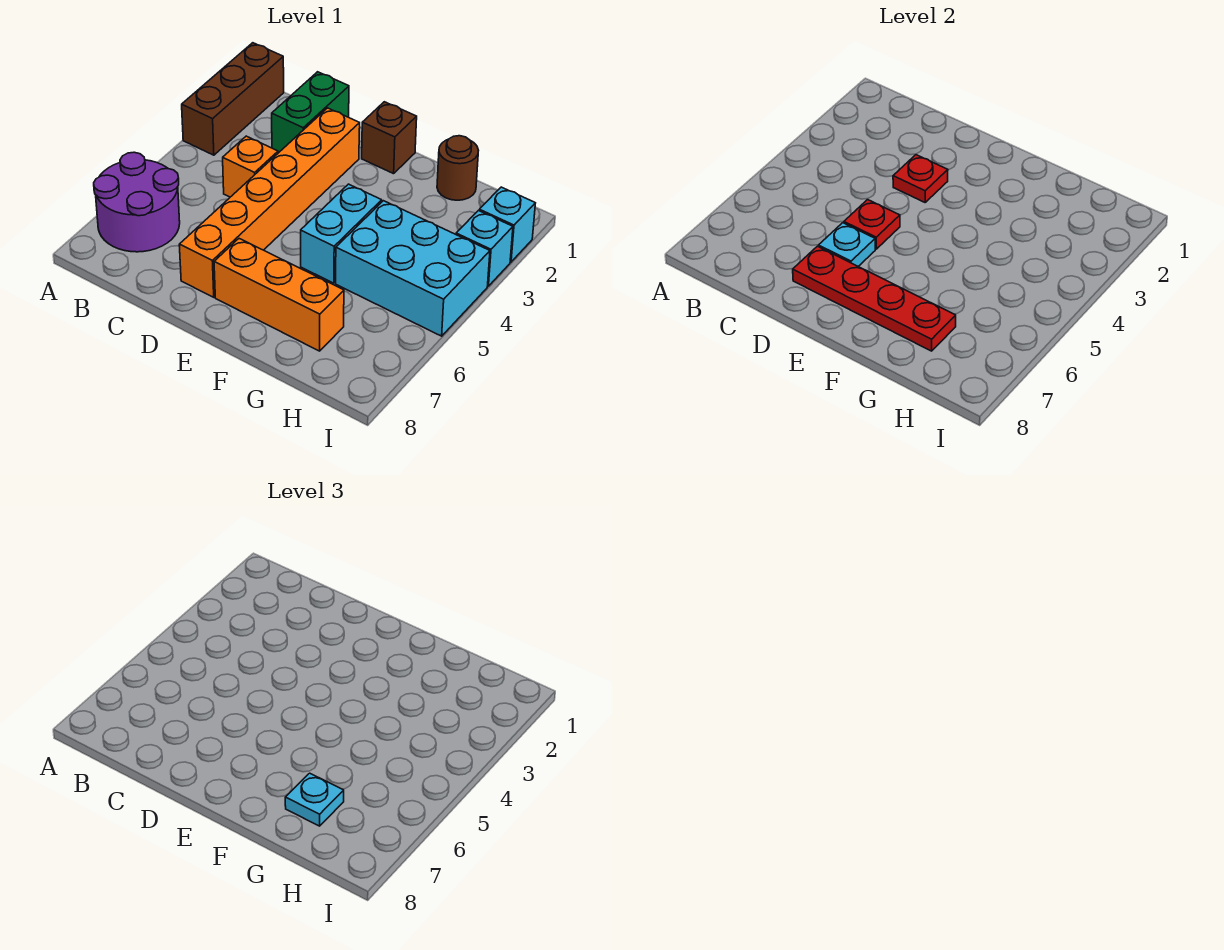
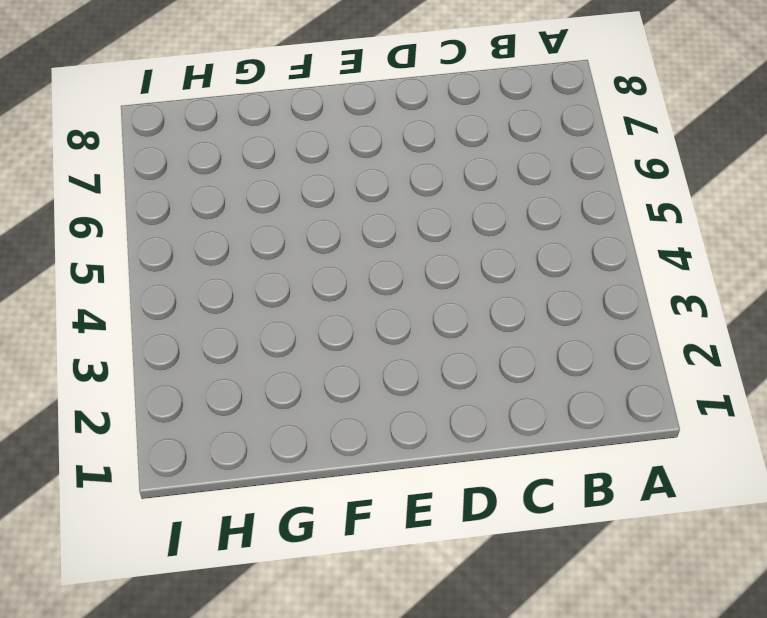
none -> brown brick A1:A3 level 1
none -> purple round brick A6:B7 level 1
none -> green brick C1:C2 level 1

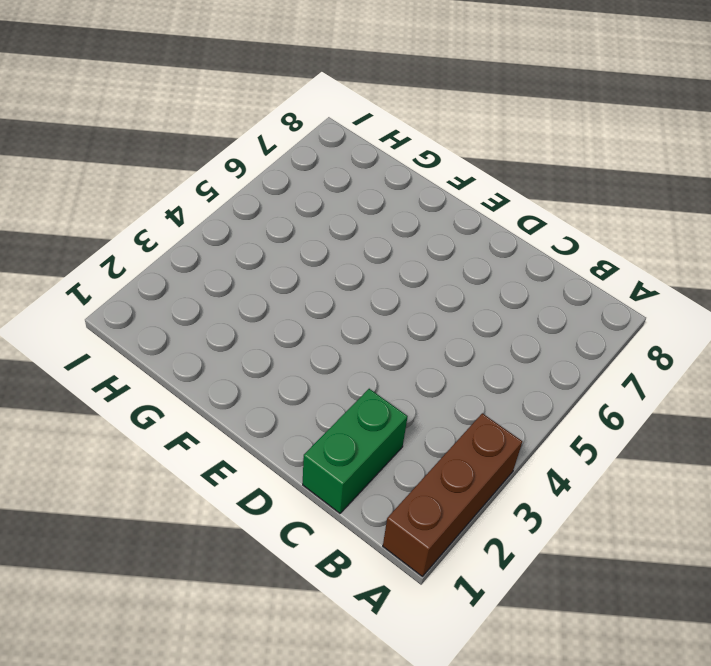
none -> purple round brick A6:B7 level 1
none -> orange brick C4 level 1
none -> orange brick D2:D7 level 1

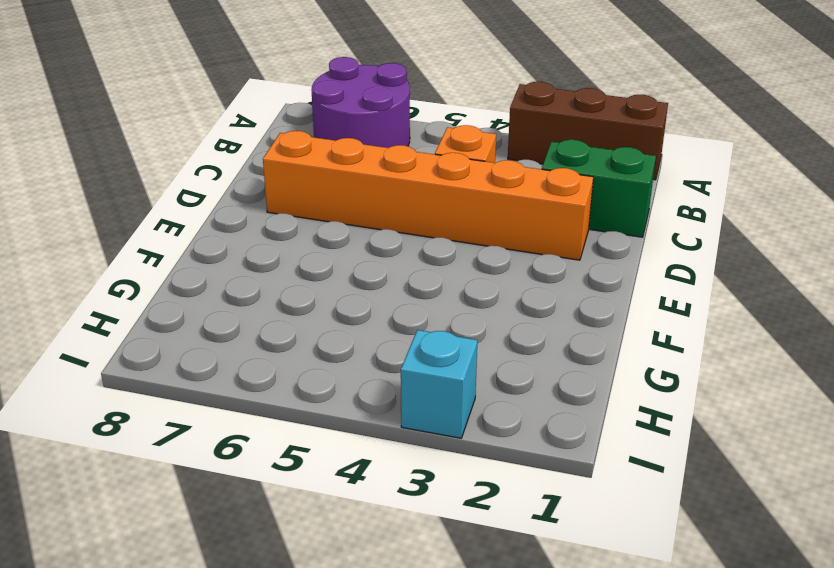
none -> brown brick E1 level 1
none -> orange brick E7:G7 level 1
none -> cyan brick F4:F5 level 1

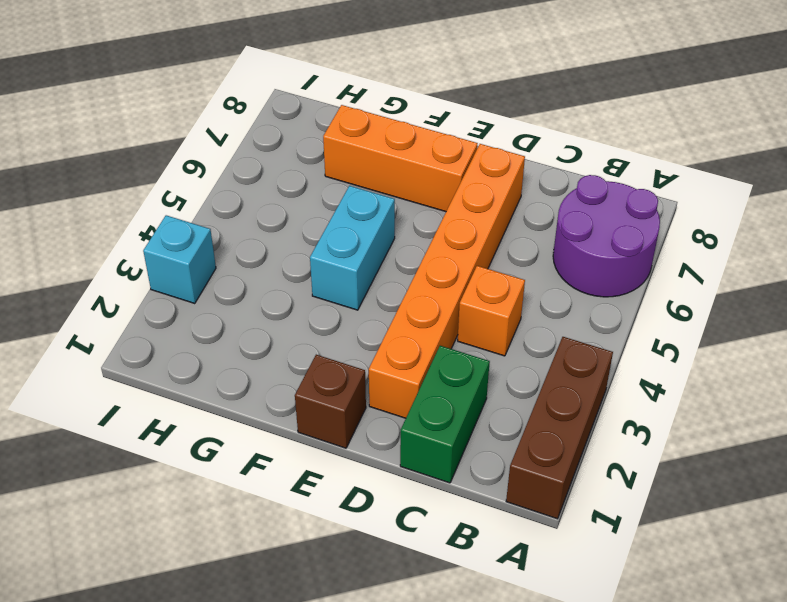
none -> brown round brick G1 level 1
none -> cyan brick G4:I5 level 1
none -> cyan brick I2 level 1

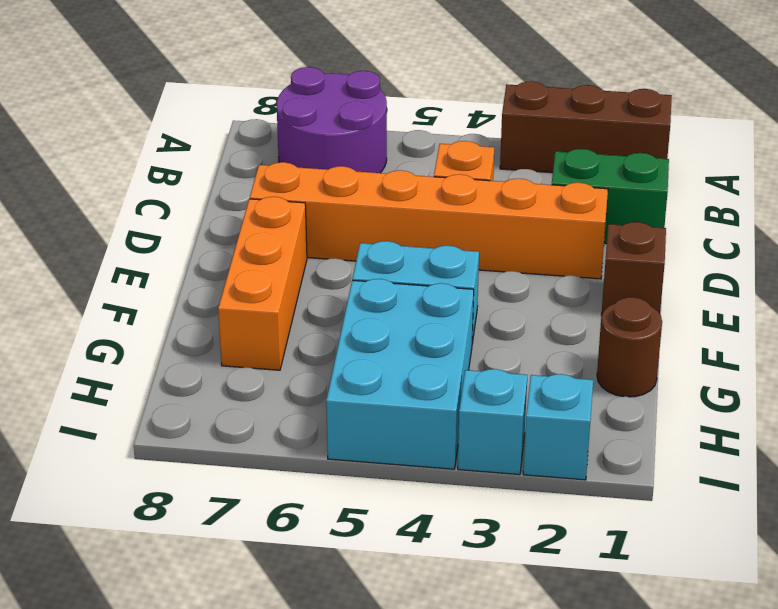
none -> red plate D3 level 2
none -> red plate D5 level 2
none -> cyan plate D6 level 2

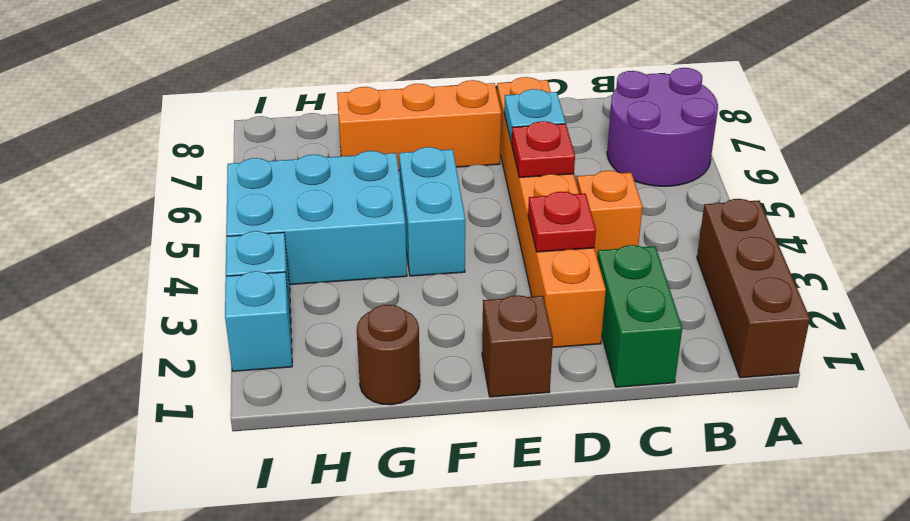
none -> red plate D7:G7 level 2
none -> cyan plate G7 level 3

